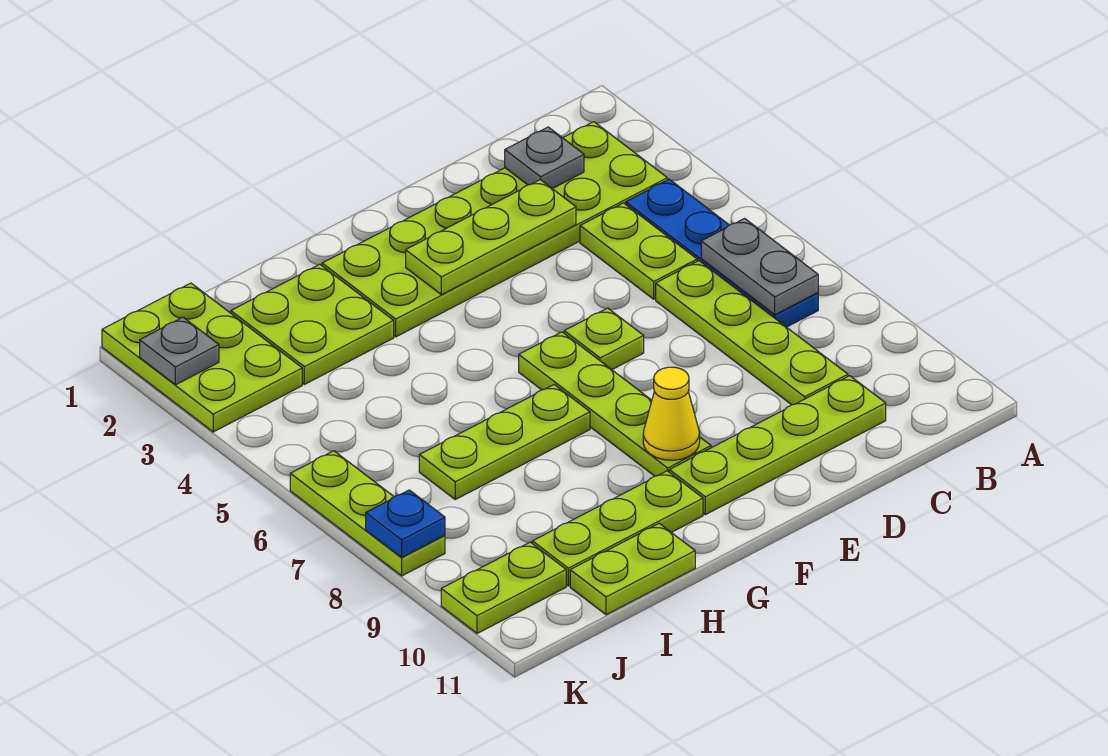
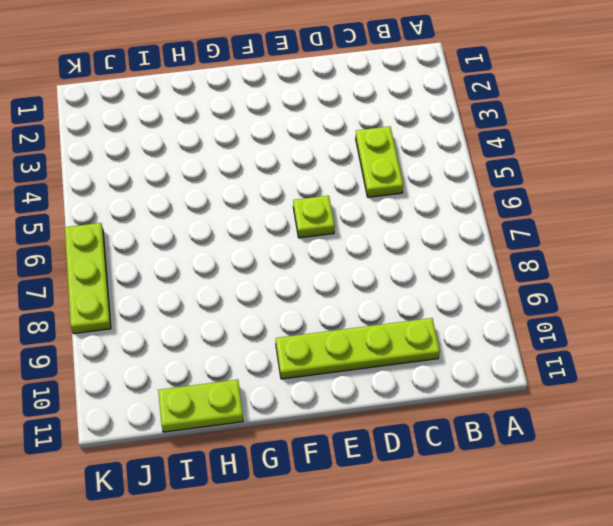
none -> lime plate B2:G3 level 1
none -> blue plate B4:B7 level 1
none -> lime plate C6:C9 level 1

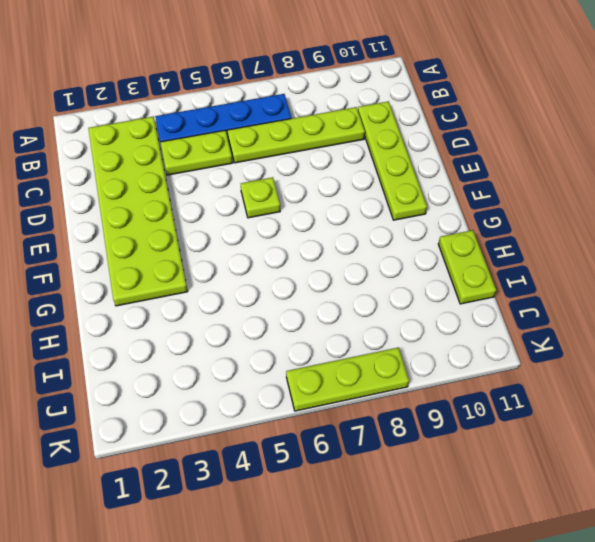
none -> lime plate F6:F9 level 1
none -> lime plate G7:I7 level 1
none -> lime plate G10:I10 level 1

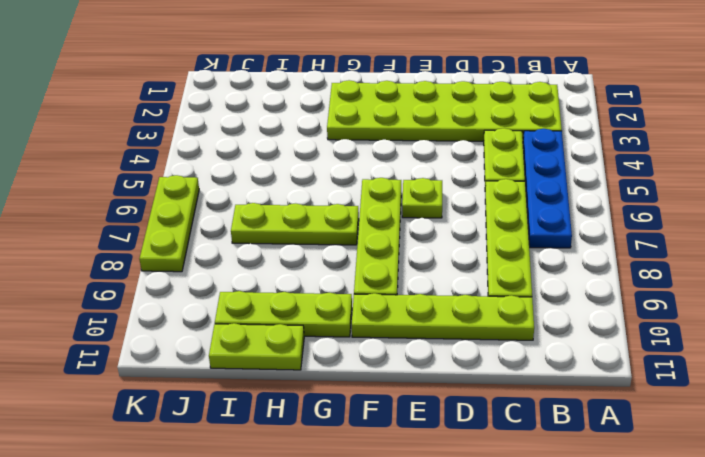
none -> lime plate H2:I3 level 1
none -> lime plate J1:K3 level 1
none -> lime plate J10:K10 level 1

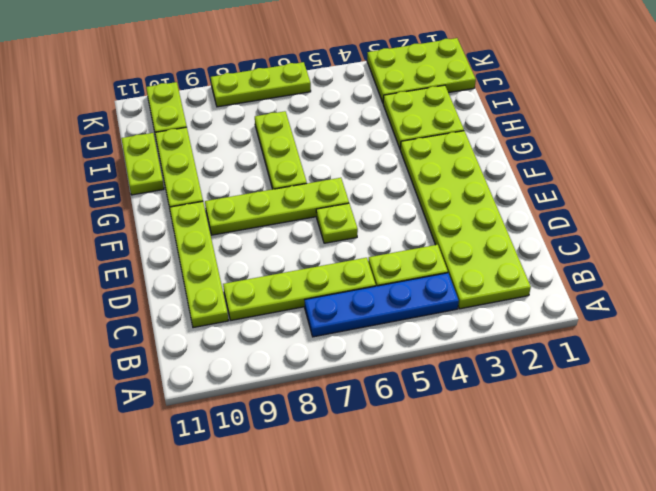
none -> grey plate B6:B7 level 2
none -> grey plate C2 level 2
none -> lime plate D3:F3 level 2

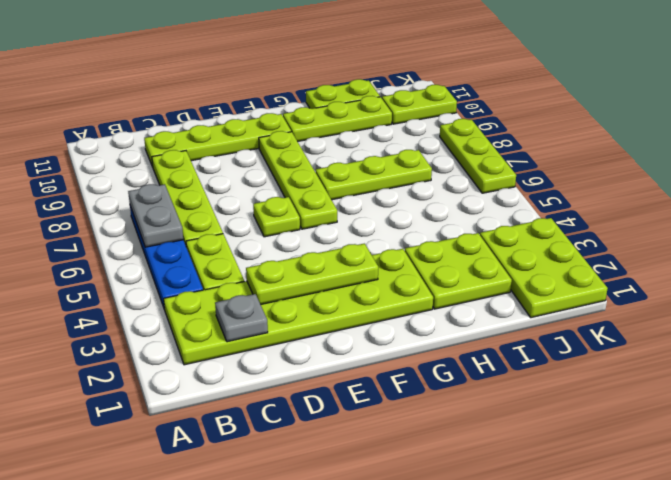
none -> yellow cone F9 level 2
none -> grey plate K2 level 2
none -> blue plate K8 level 2

